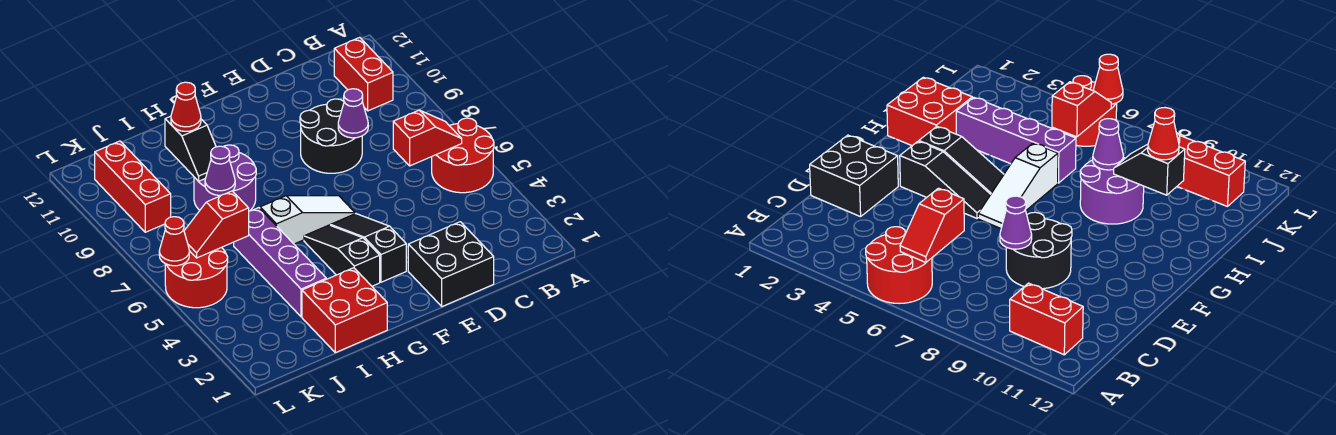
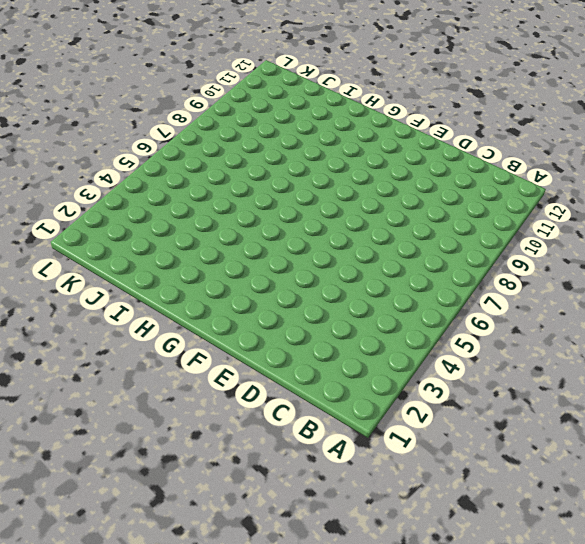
none -> red round brick A5:B6 level 1
none -> red brick B10:B11 level 1
none -> black brick D1:E2 level 1

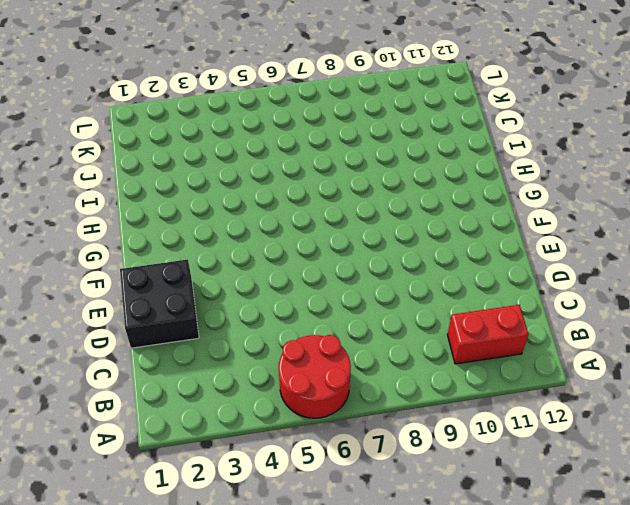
none -> black round brick D8:E9 level 1
none -> black slope F3:F5 level 1 top 3
none -> white slope F6:H6 level 1 top H

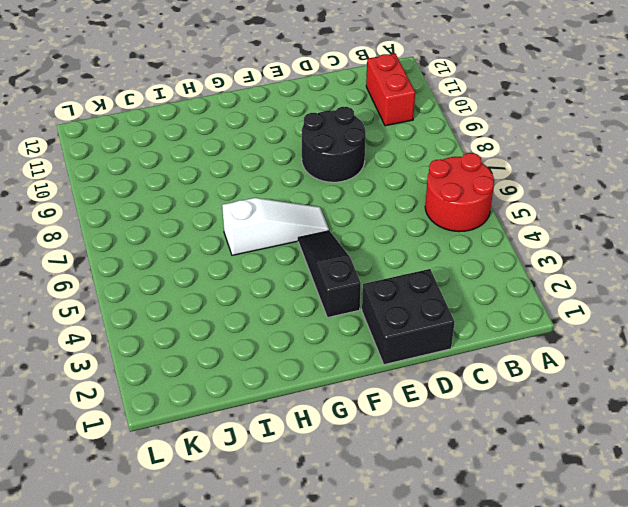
none -> black slope G3:G5 level 1 top 3
none -> red brick H1:I2 level 1
none -> purple round brick H8:I9 level 1

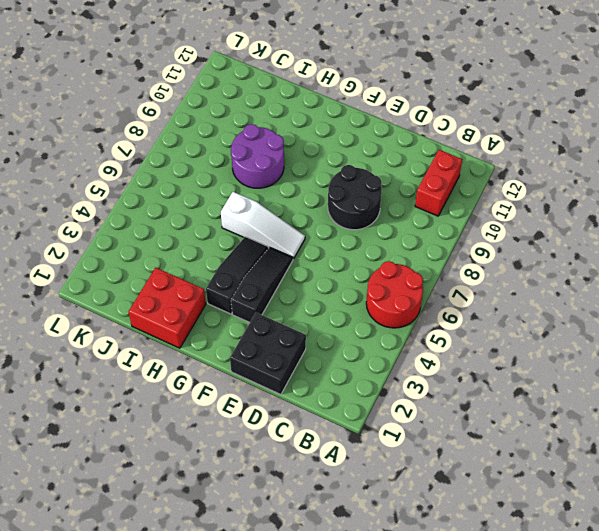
none -> purple brick I3:I6 level 1
none -> red round brick K5:L6 level 1
none -> red brick K9:K11 level 1

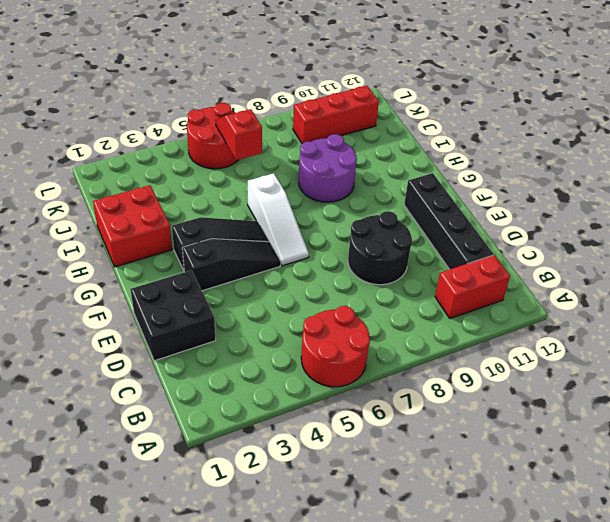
black brick C11:F11 level 1 -> none
none -> purple brick I3:I6 level 1
none -> red slope B6:C6 level 2 top C
none -> purple cone D8 level 2

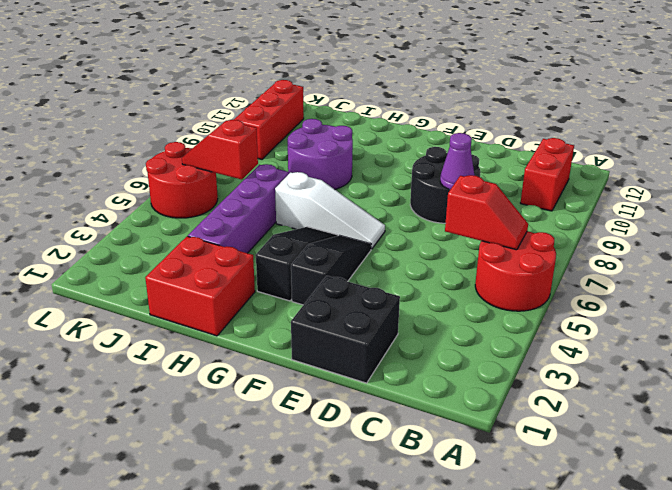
none -> purple cone I8 level 2
none -> black slope I9:I10 level 2 top 10
none -> red cone L6 level 2

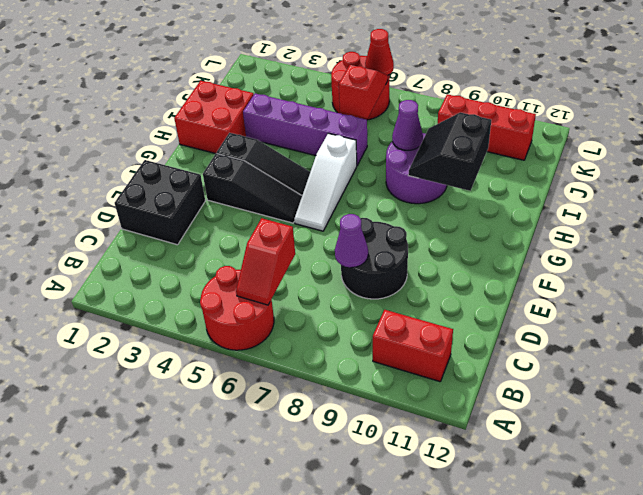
black slope H9:I10 level 2 top 10 -> black slope I9:I10 level 2 top 10
none -> red cone I10 level 3

